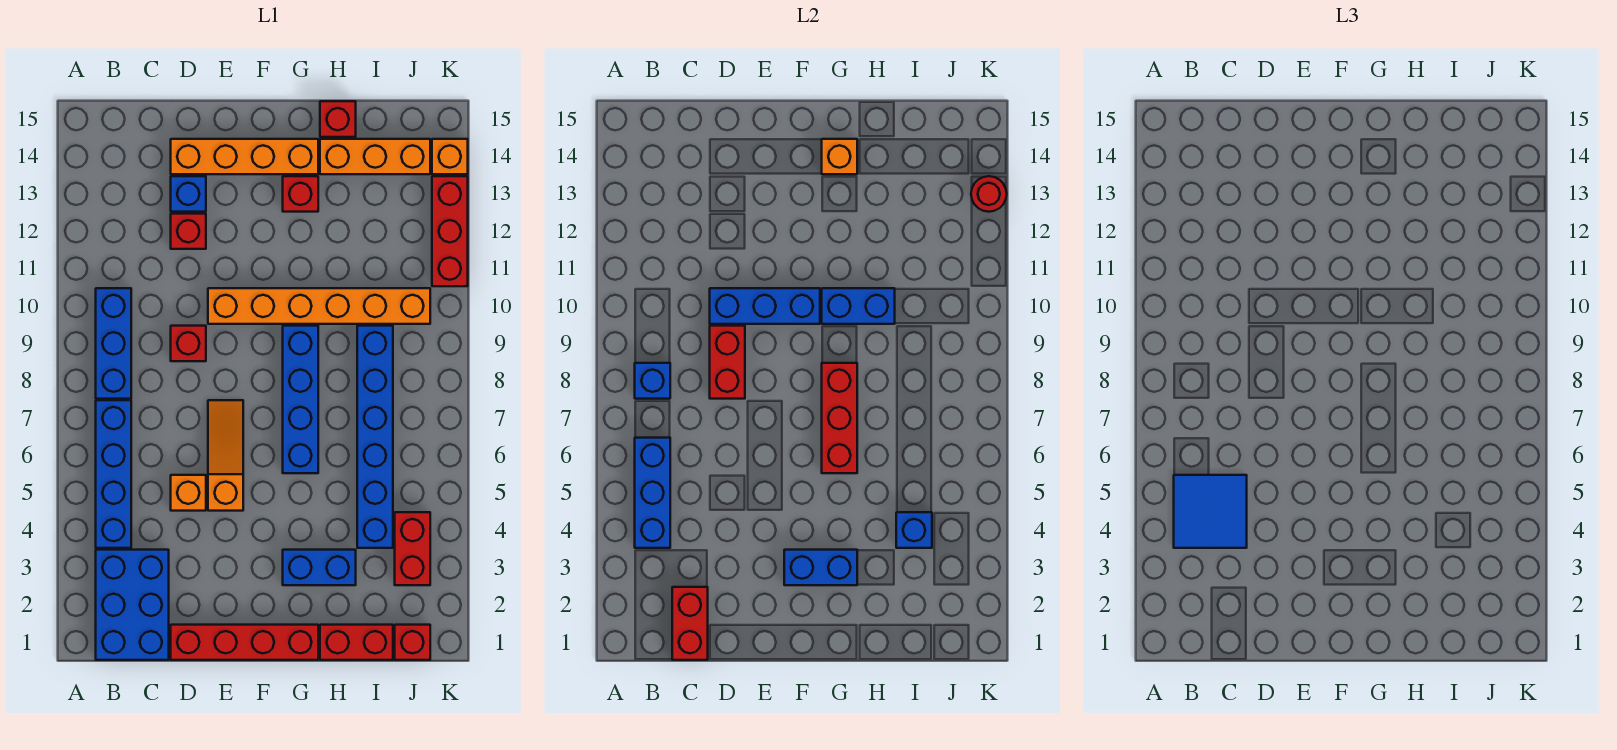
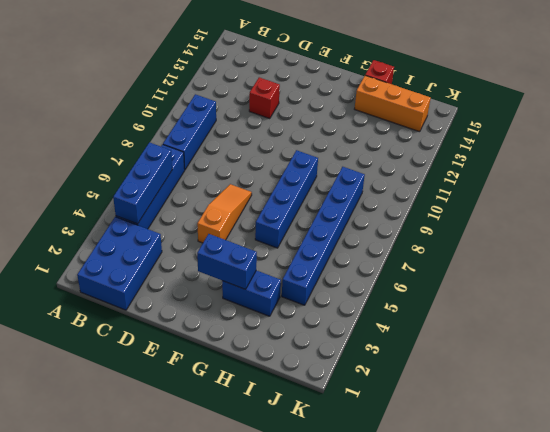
none -> red brick D1:G1 level 1
none -> orange brick D5 level 1
none -> red brick D9 level 1
none -> blue brick D13 level 1

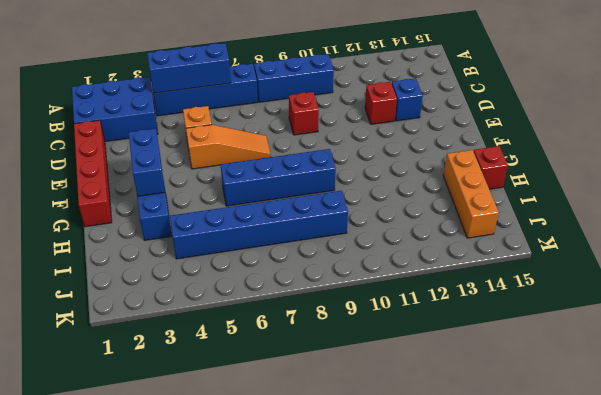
none -> orange brick D14:G14 level 1
none -> orange brick E10:J10 level 1
none -> red brick G13 level 1
none -> red brick H1:I1 level 1

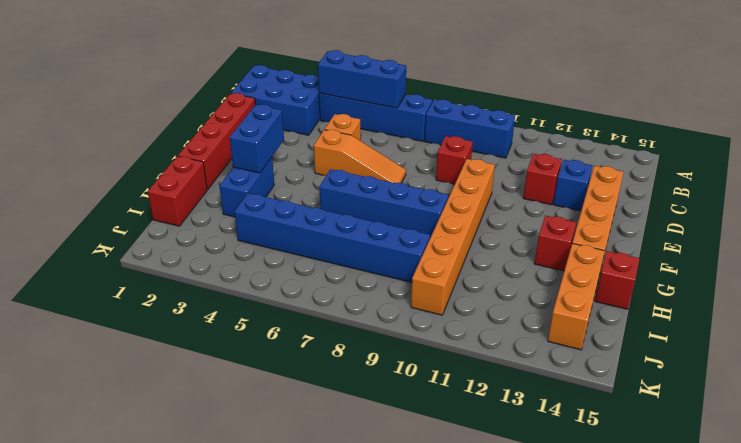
none -> red brick J1 level 1
none -> red brick J3:J4 level 1
none -> red brick K11:K13 level 1
none -> orange brick K14 level 1

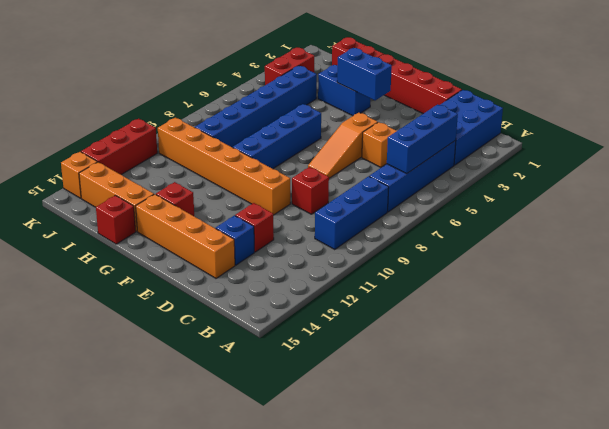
none -> red brick J1 level 1
none -> blue brick B8 level 2
none -> red brick C1:C2 level 2
none -> red brick D8:D9 level 2

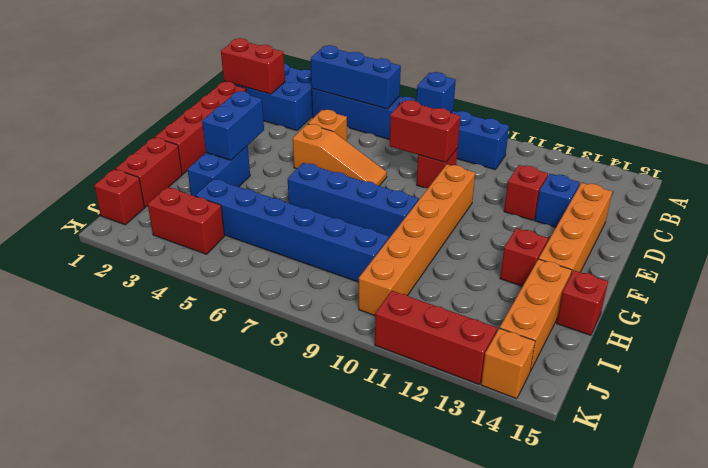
none -> blue brick D10:F10 level 2
none -> red brick G6:G8 level 2
none -> blue brick G10:H10 level 2
none -> orange brick G14 level 2

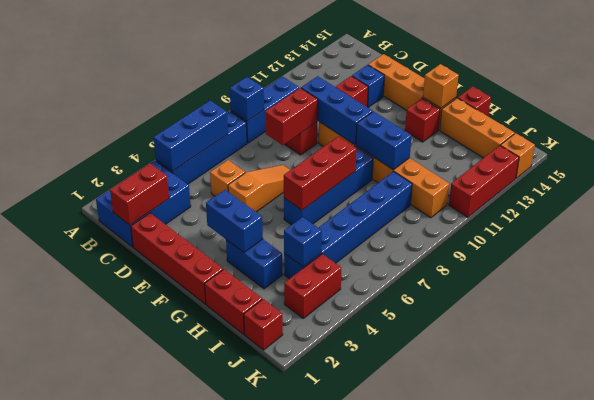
none -> red round brick K13 level 2
none -> blue tile B4:C5 level 3

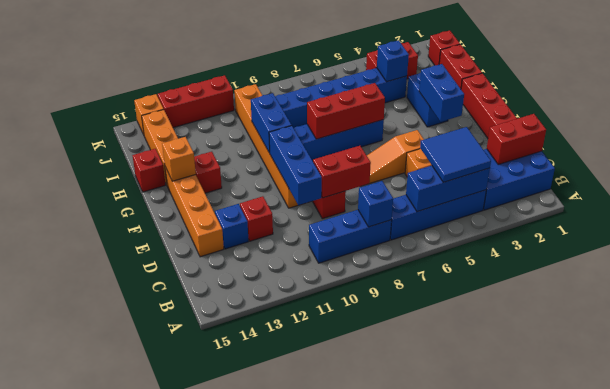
none -> red round brick K13 level 2

